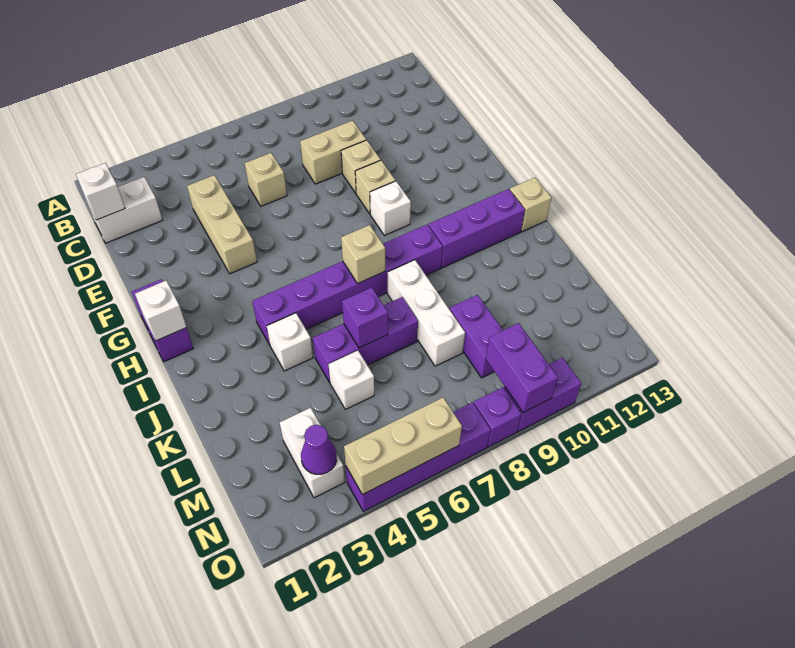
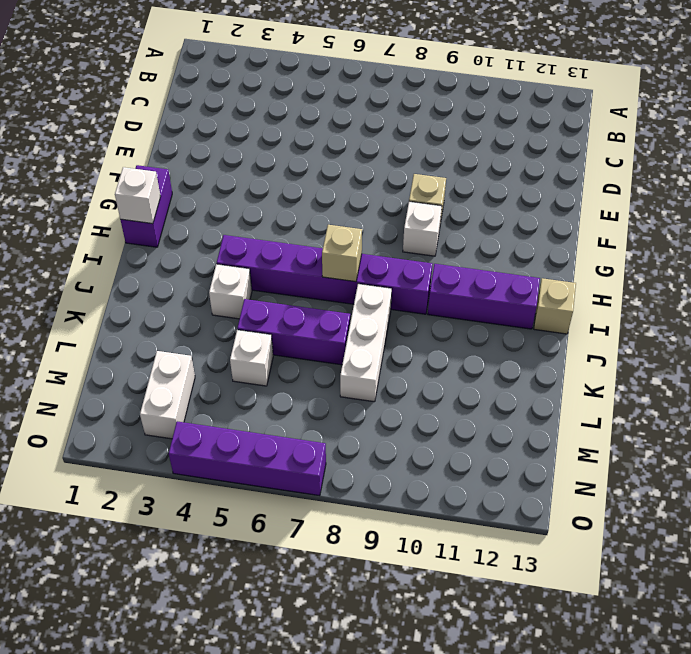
none -> white brick C1:C2 level 1
none -> tan brick D4:F4 level 1
none -> tan brick D6 level 1

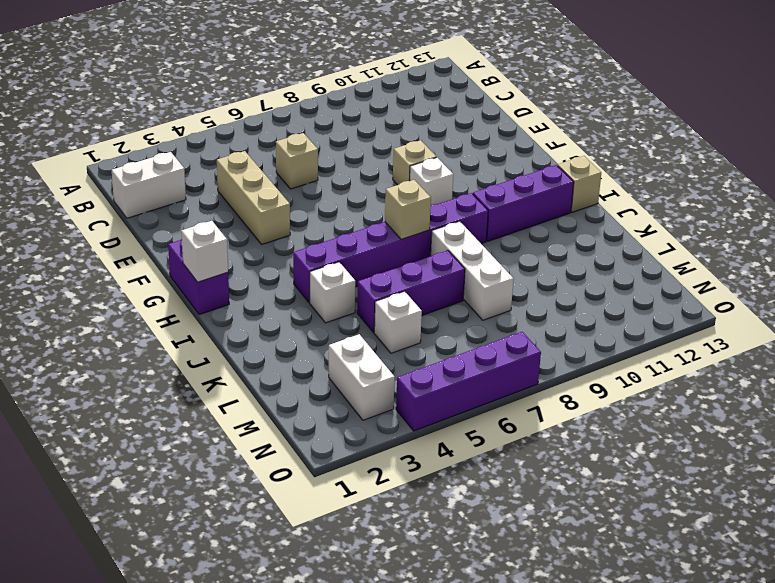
none -> tan brick D8:D9 level 1
none -> tan brick E9 level 1
none -> purple brick L9:M9 level 1

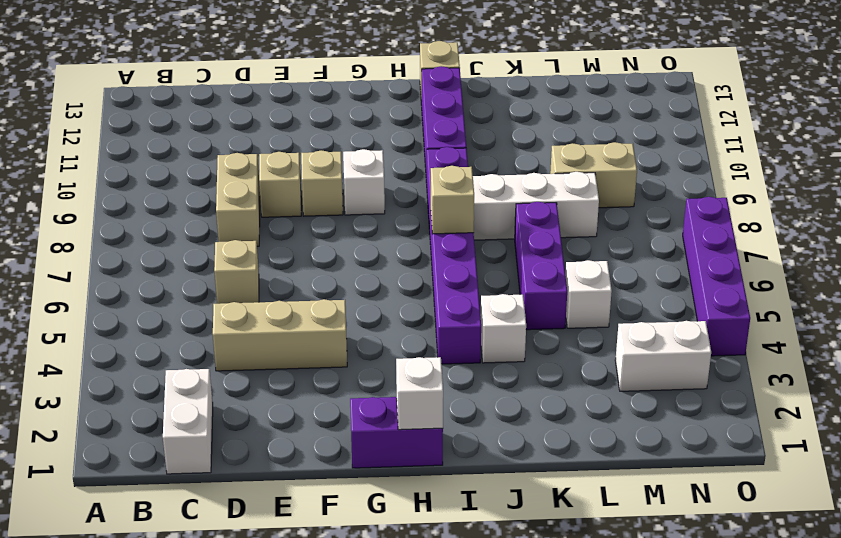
tan brick L9:M9 level 1 -> purple brick L9:M9 level 1
none -> purple brick O8 level 1
none -> purple brick O9:O10 level 1
none -> white brick C1 level 2

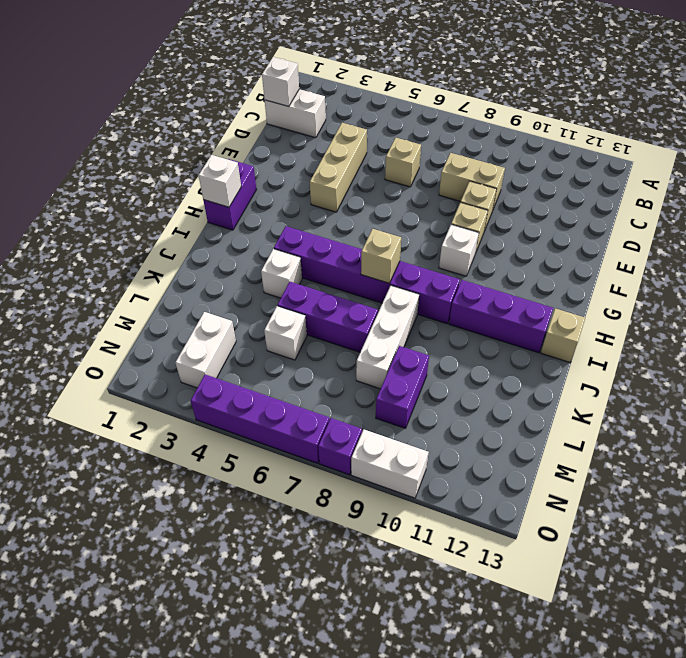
white brick O9:O10 level 1 -> purple brick O9:O10 level 1
none -> purple brick K6 level 2
none -> purple cone N3 level 2
none -> purple brick N9:O9 level 2

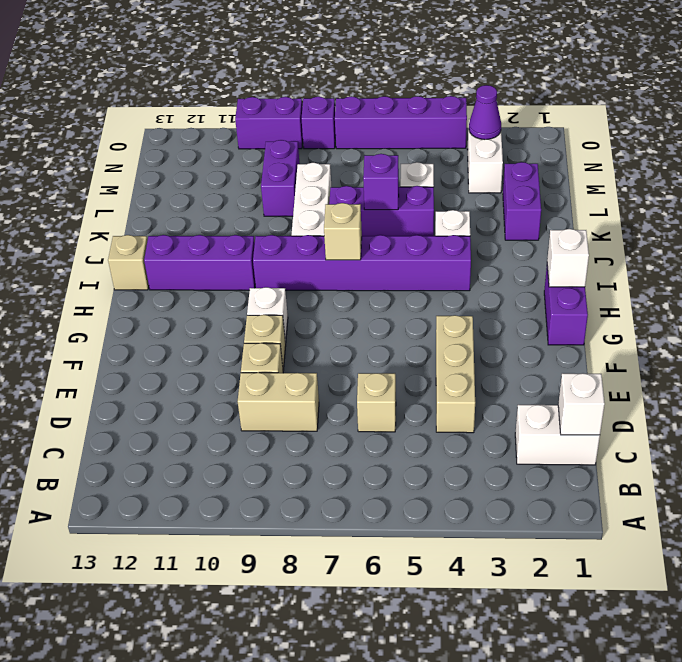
purple brick K2:L2 level 1 -> purple brick N9:O9 level 2
none -> tan brick O4:O6 level 2

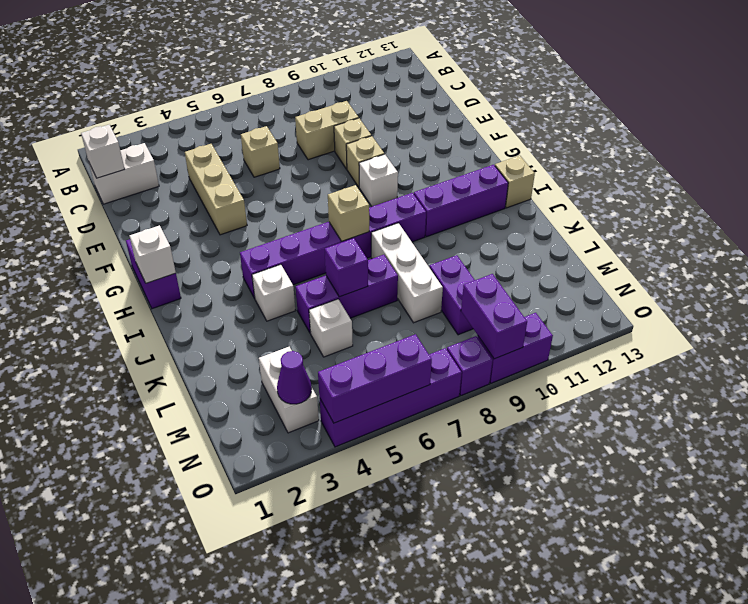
purple brick O4:O6 level 2 -> tan brick O4:O6 level 2

